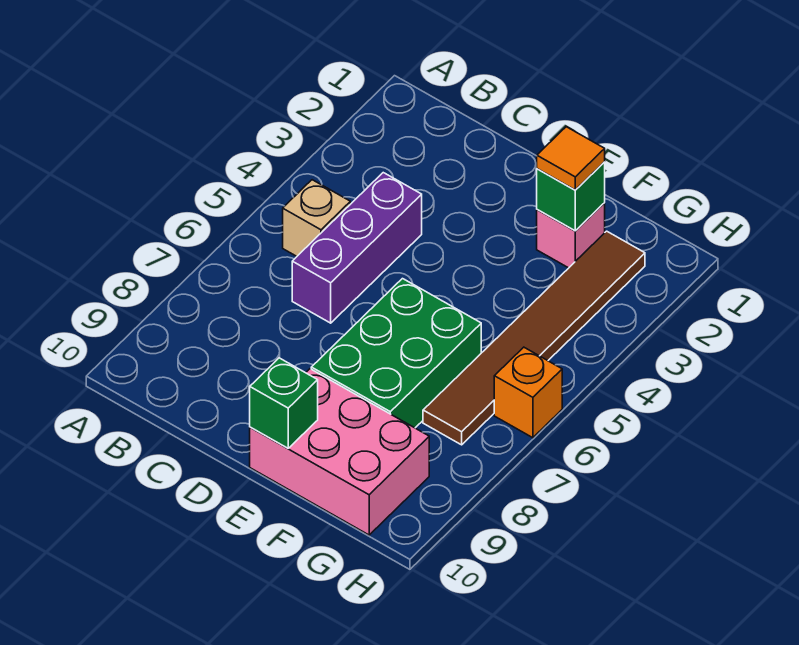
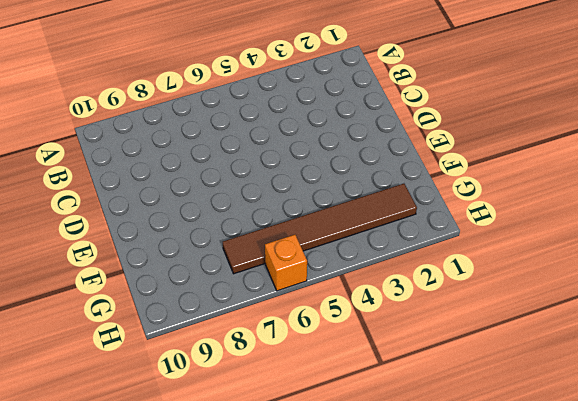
none -> tan brick B5 level 1
none -> purple brick C4:C6 level 1

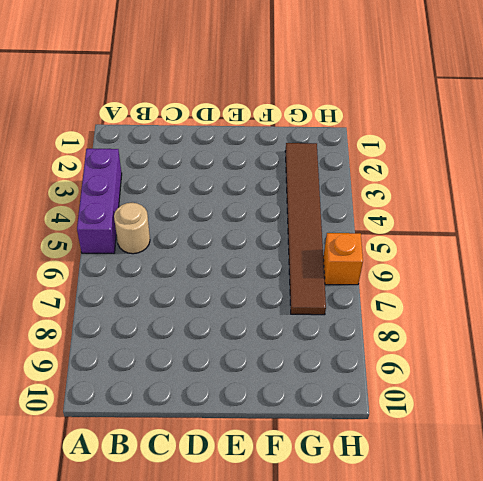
purple brick A3:A5 level 1 -> purple brick C4:C6 level 1
tan round brick B5 level 1 -> tan brick B5 level 1
none -> green brick E6:F8 level 1
none -> pink brick E9:G10 level 1

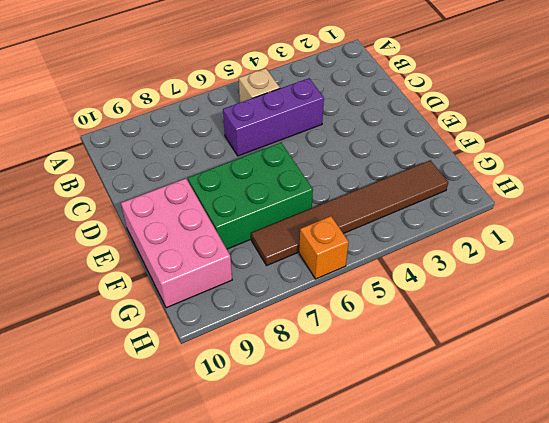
none -> pink brick F2 level 1
none -> green brick E10 level 2

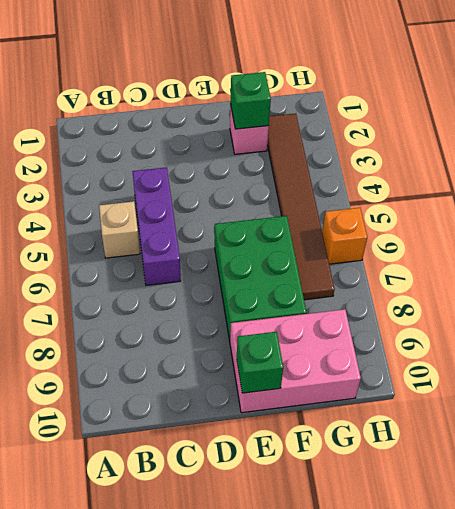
none -> orange tile F2 level 3

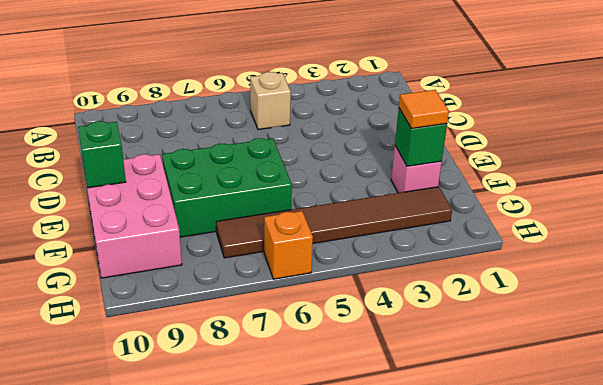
none -> purple brick C4:C6 level 1

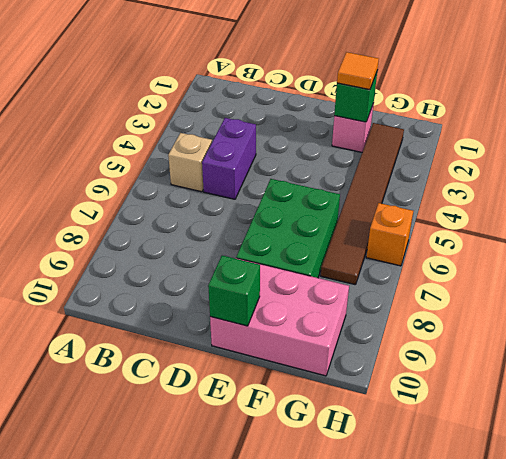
purple brick C4:C5 level 1 -> purple brick C4:C6 level 1

